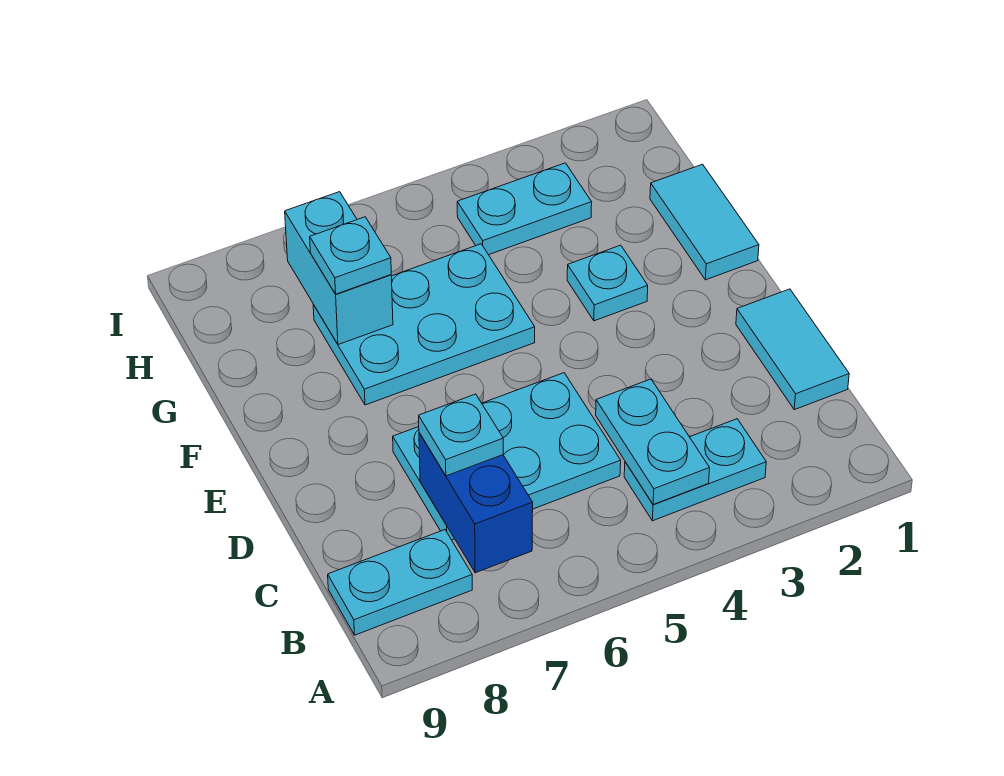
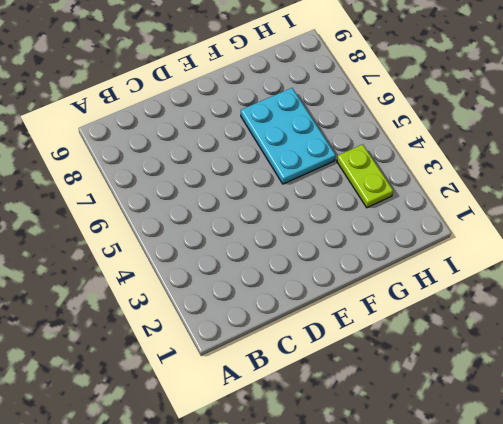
lime plate H3:H4 level 1 -> cyan plate H3:H4 level 1
none -> cyan plate B3:B4 level 1
none -> cyan plate B8:B9 level 1
none -> cyan tile C1:D1 level 1

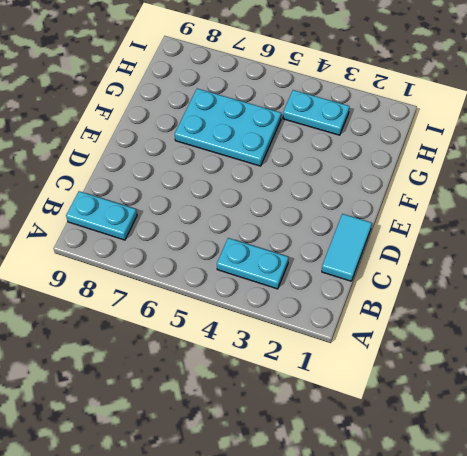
none -> cyan plate C5:D7 level 1
none -> cyan tile F1:G1 level 1
none -> cyan plate F3 level 1

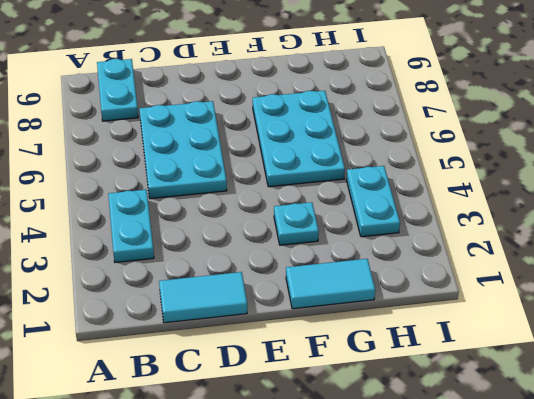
none -> cyan plate B4:C4 level 2
none -> blue brick B7:C7 level 2
none -> cyan brick G7:H7 level 2

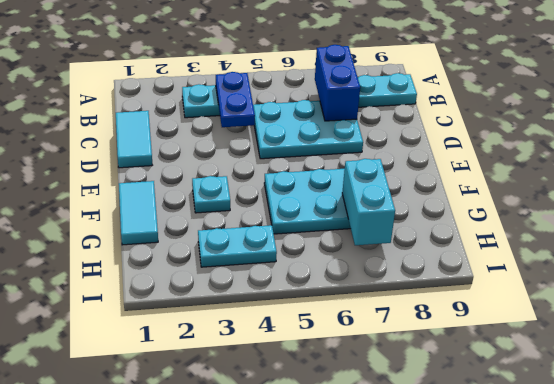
blue plate B4:C4 level 2 -> cyan plate B4:C4 level 2
none -> cyan plate C7 level 3
none -> cyan plate G7 level 3

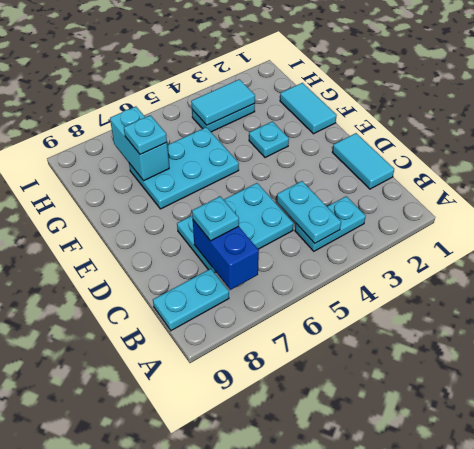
cyan tile H3:H4 level 2 -> none

